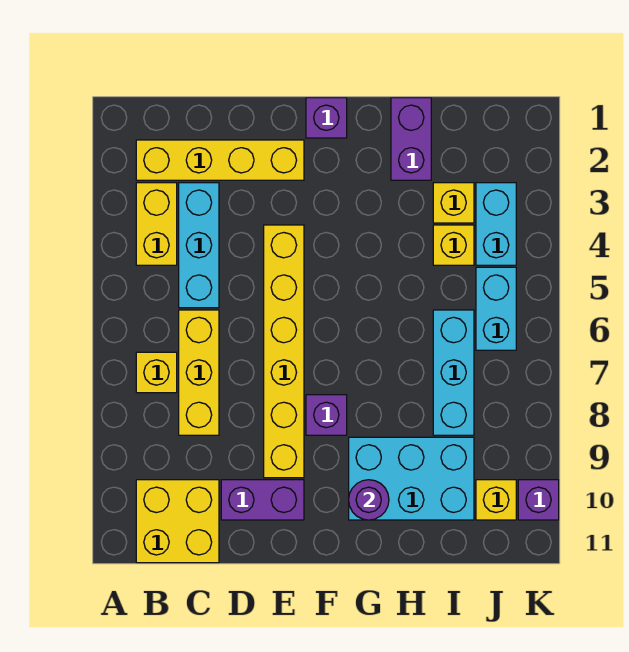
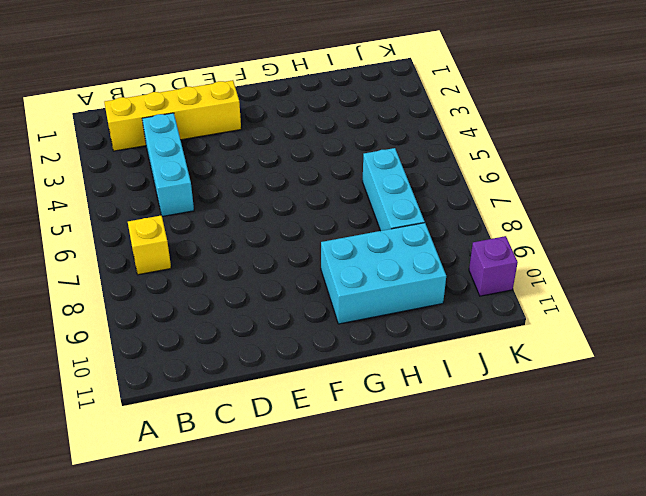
none -> yellow brick B3:B4 level 1
none -> yellow brick B10:C11 level 1
none -> yellow brick C6:C8 level 1

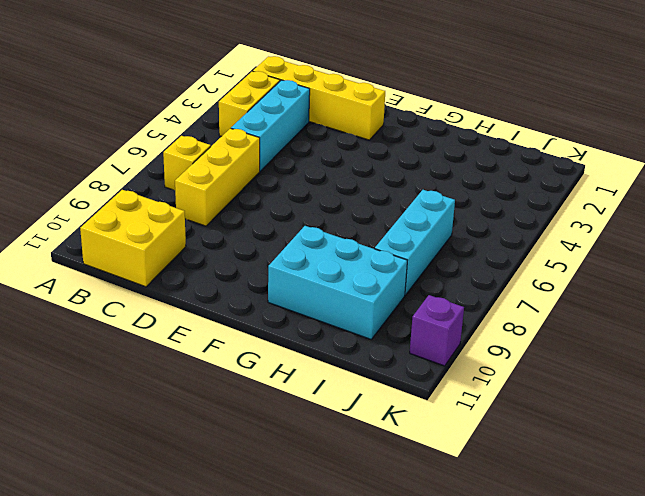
none -> purple brick D10:E10 level 1
none -> yellow brick E4:E9 level 1
none -> purple brick F1 level 1

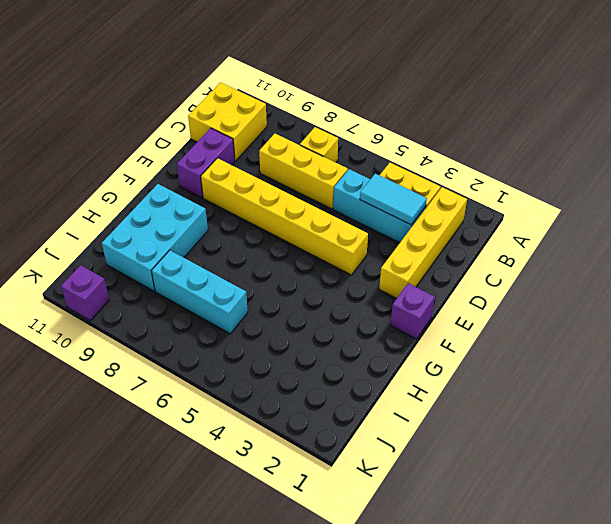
cyan tile C3:C4 level 2 -> none
none -> purple brick F8 level 1
none -> purple brick H1:H2 level 1
none -> yellow brick I3 level 1

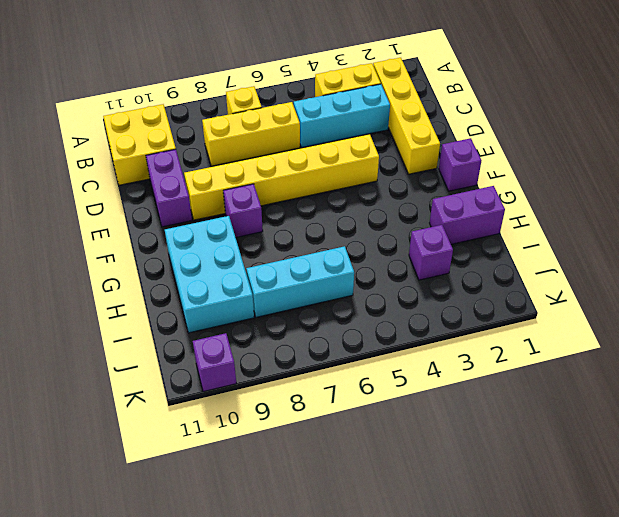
purple brick I3 level 1 -> yellow brick I3 level 1
none -> yellow brick I4 level 1
none -> cyan brick J3:J4 level 1
none -> cyan brick J5:J6 level 1

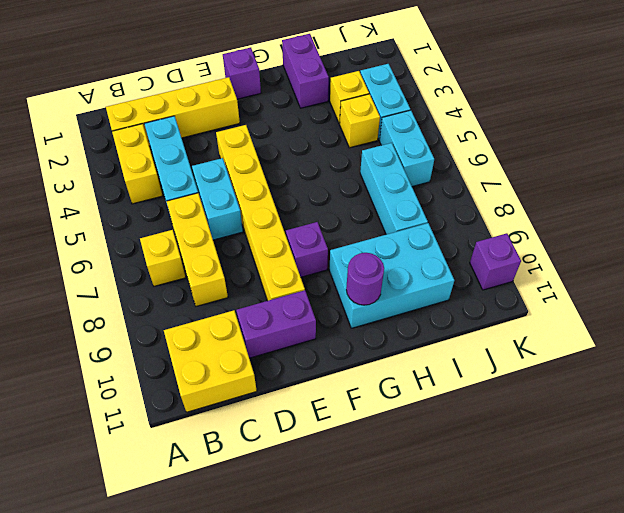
cyan brick D5:D6 level 1 -> none
none -> yellow brick J10 level 1

